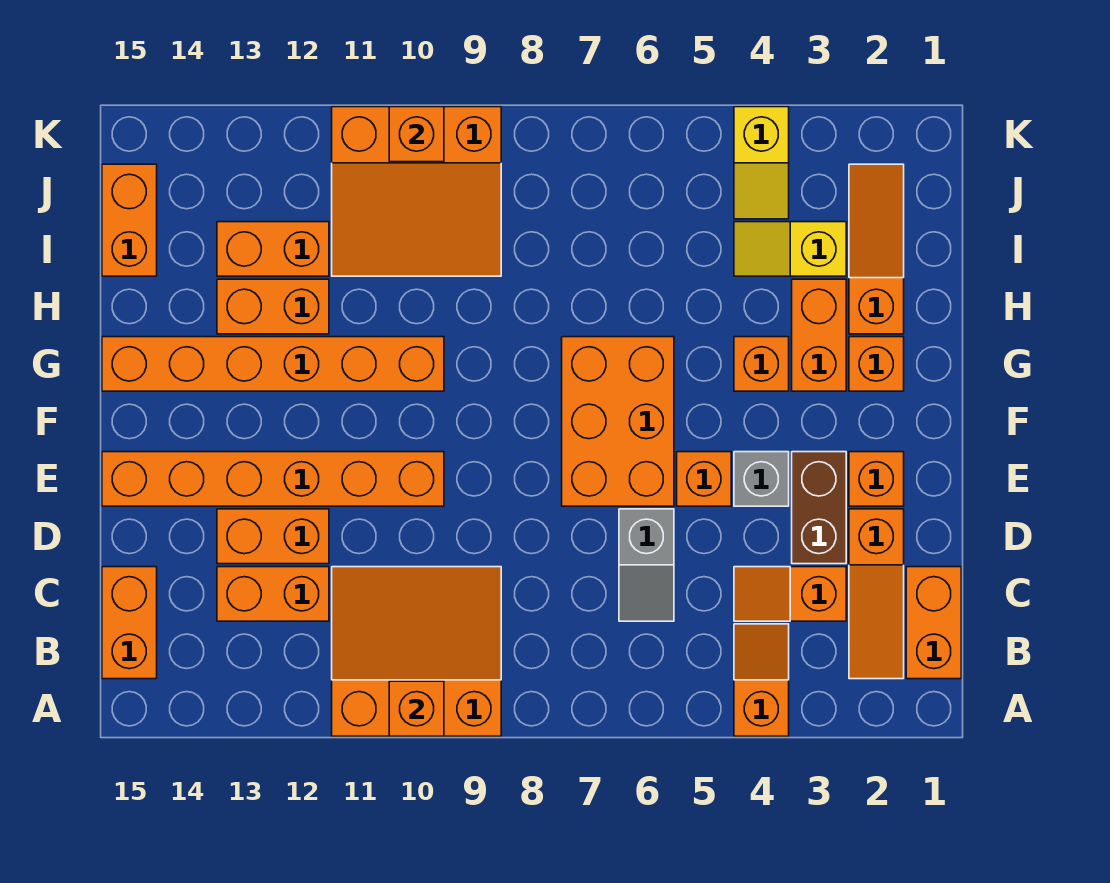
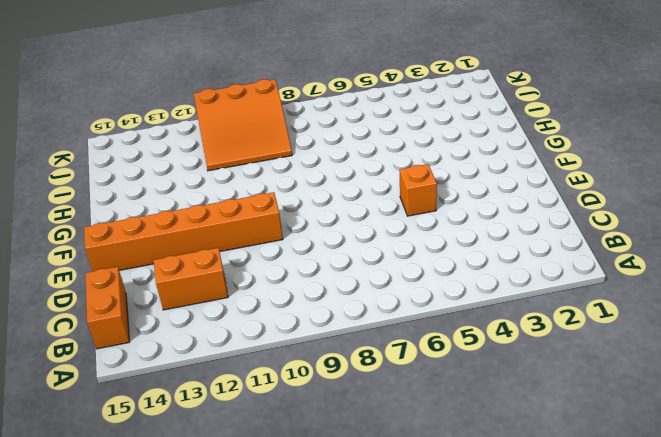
none -> orange slope A4:B4 level 1 top A
none -> orange slope A9:C11 level 1 top A
none -> orange brick B1:C1 level 1

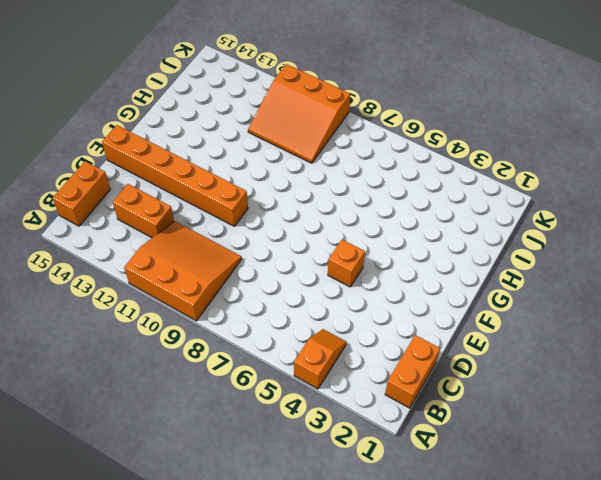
none -> orange slope B2:D2 level 1 top D
none -> orange slope C3:C4 level 1 top 3
none -> grey slope C6:D6 level 1 top D

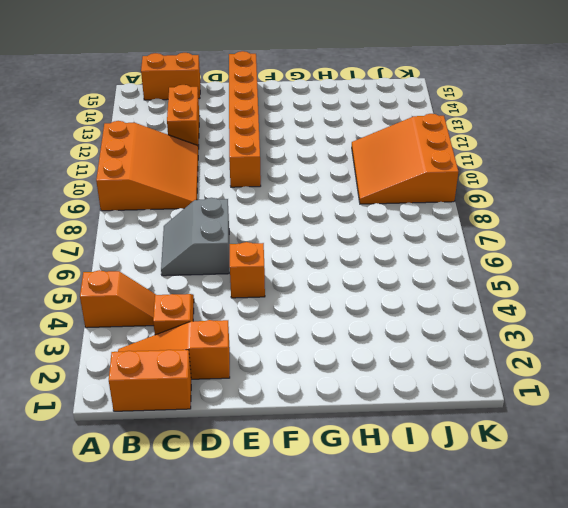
grey slope C6:D7 level 1 top D -> grey slope C6:D6 level 1 top D
none -> brown brick D3:E3 level 1
none -> orange brick D12:D13 level 1
none -> orange brick E2 level 1

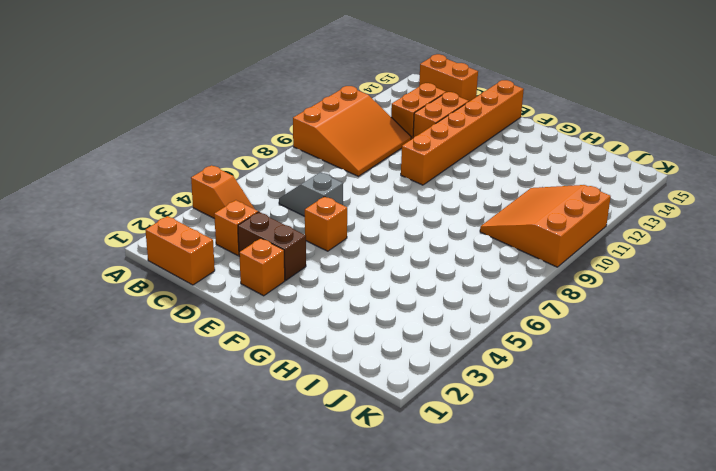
none -> orange slope B2:D2 level 1 top D
none -> grey brick E4 level 1
none -> orange brick E6:G7 level 1

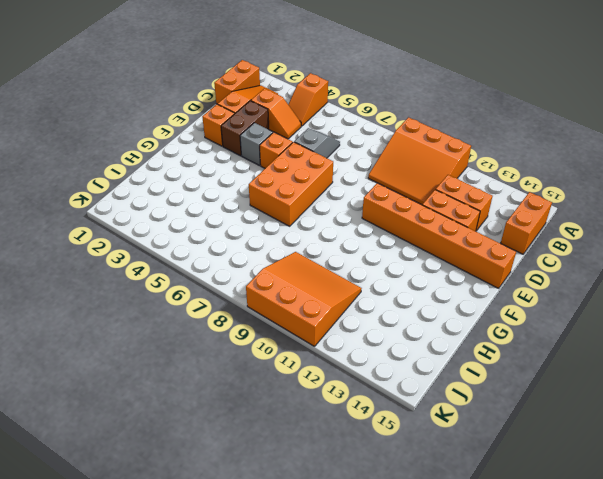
none -> orange brick G2 level 1
none -> orange brick G3:H3 level 1
none -> orange brick G4 level 1

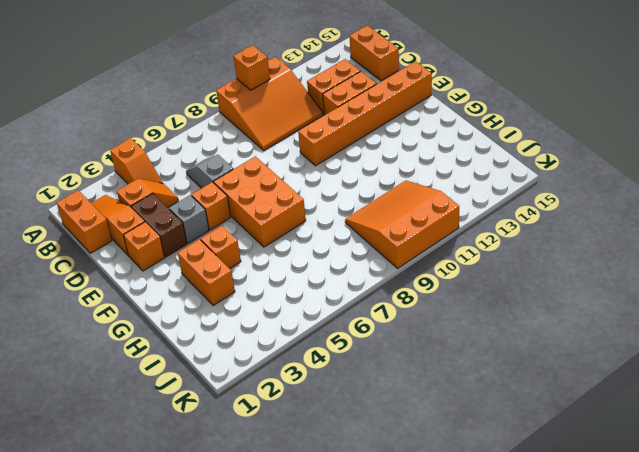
none -> orange brick G2 level 1
none -> orange brick G10:G15 level 1
none -> orange slope H2:J2 level 1 top H

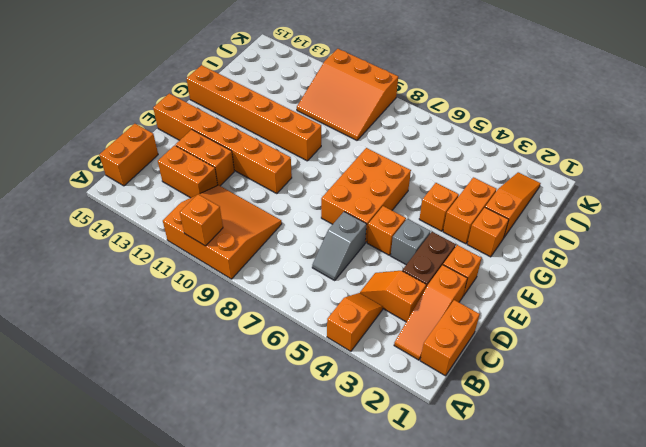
none -> orange brick H12:H13 level 1
none -> yellow slope I3:I4 level 1 top 3
none -> orange brick I12:I13 level 1

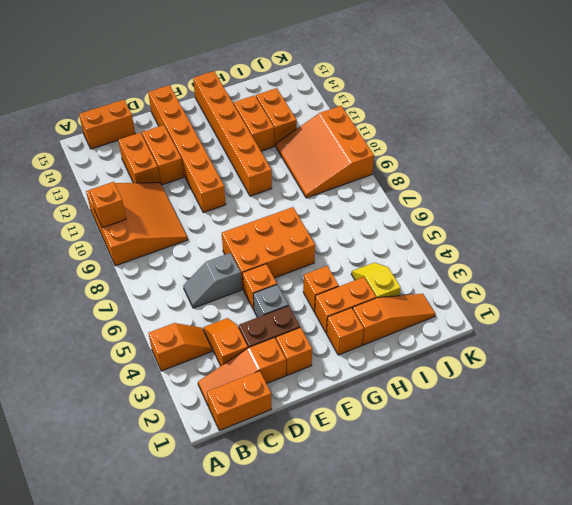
none -> orange brick I15:J15 level 1
none -> yellow slope J4:K4 level 1 top K
none -> orange brick K10 level 2

